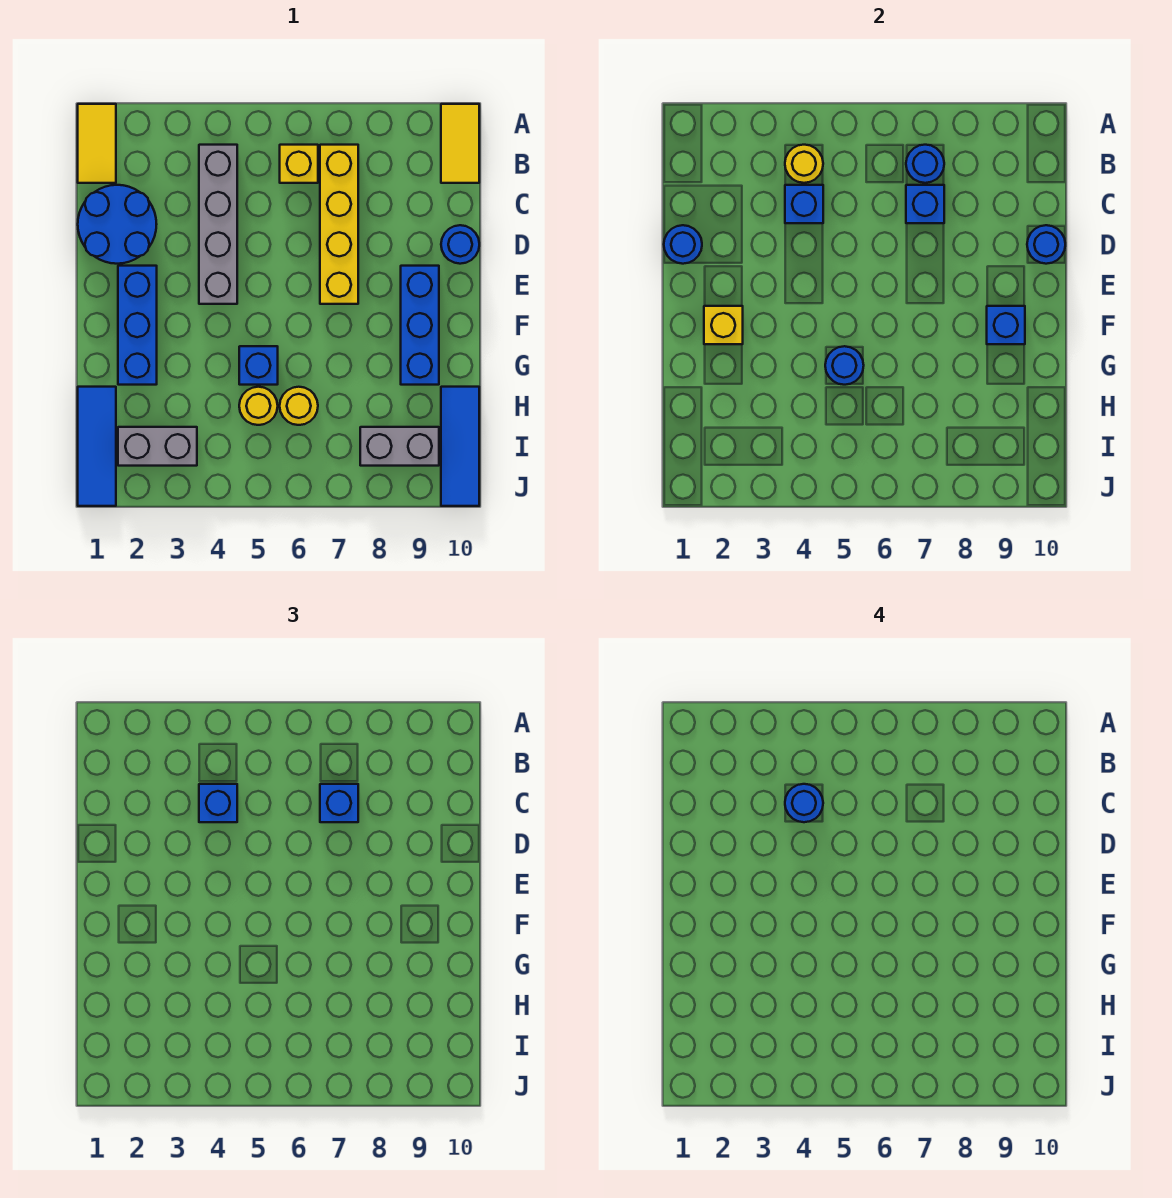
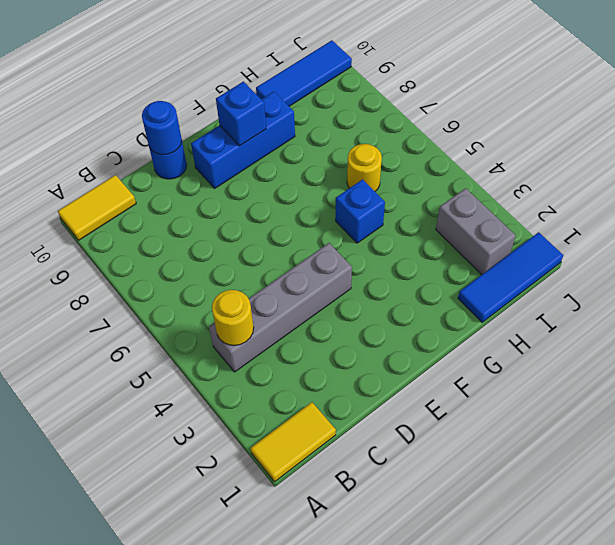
none -> yellow brick B6 level 1
none -> yellow brick B7:E7 level 1
none -> blue round brick C1:D2 level 1

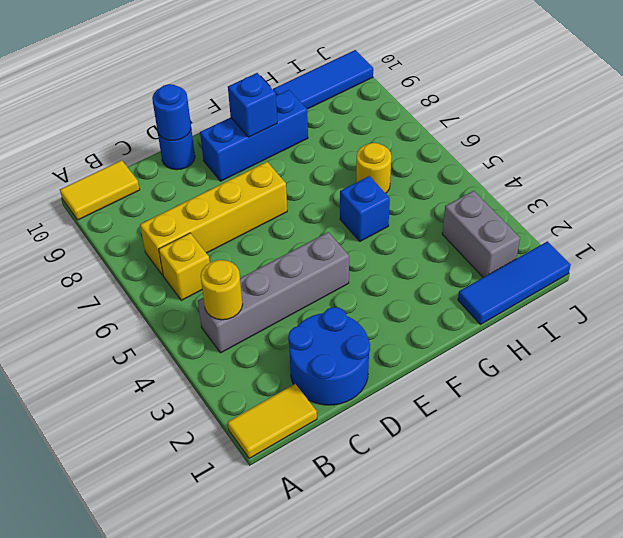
none -> blue brick E2:G2 level 1
none -> yellow round brick H5 level 1
none -> grey brick I8:I9 level 1

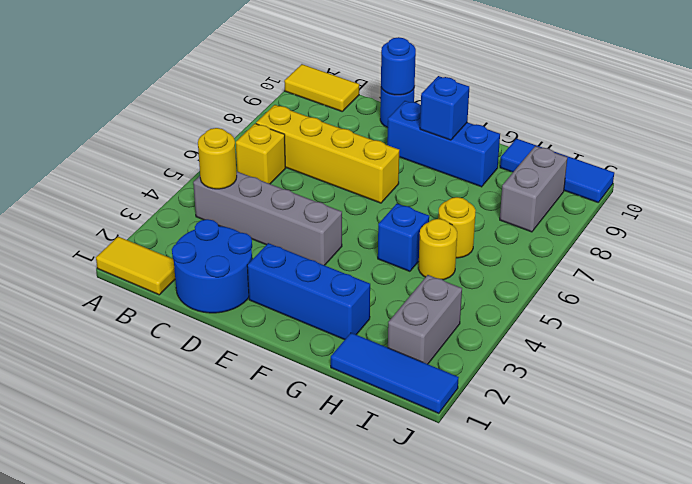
none -> blue round brick B7 level 2
none -> blue brick C4 level 2
none -> blue brick C7 level 2

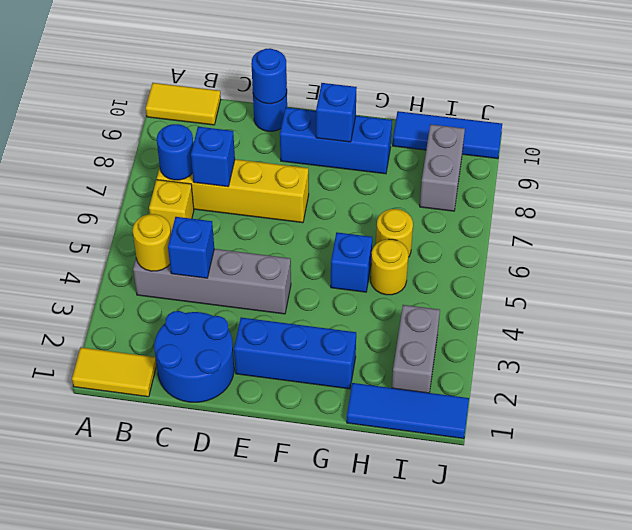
none -> blue round brick D1 level 2
none -> yellow brick F2 level 2
none -> blue round brick G5 level 2

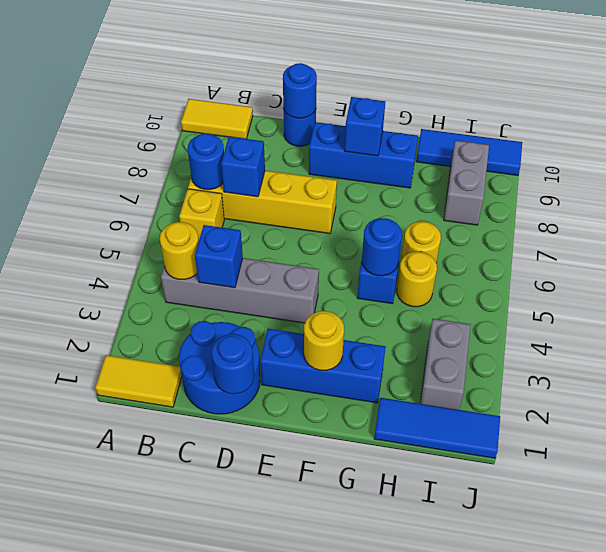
yellow round brick F2 level 2 -> yellow brick F2 level 2
none -> blue brick C4 level 3
none -> blue brick C7 level 3
none -> blue round brick C4 level 4

